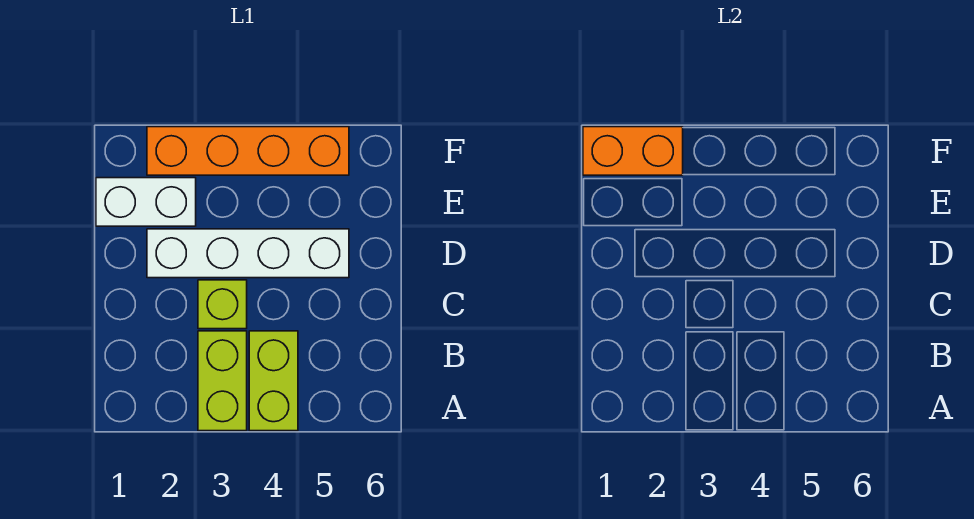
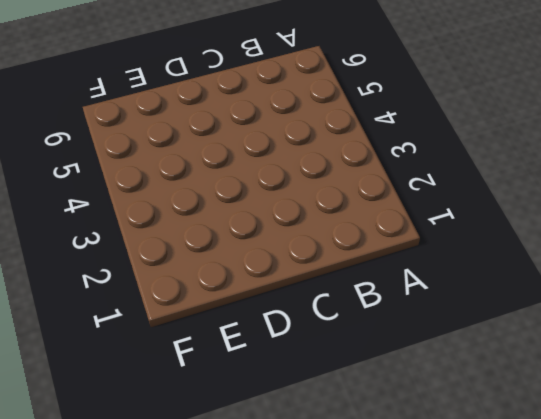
none -> lime brick A3:B3 level 1
none -> lime brick A4:B4 level 1

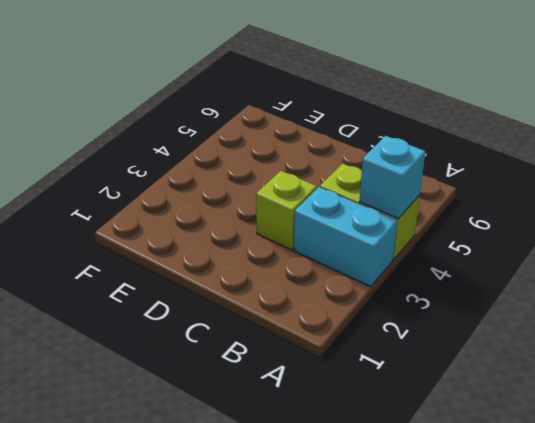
cyan brick A3:B3 level 1 -> lime brick A3:B3 level 1
cyan brick A4 level 2 -> none
none -> white brick D2:D5 level 1
none -> white brick E1:E2 level 1

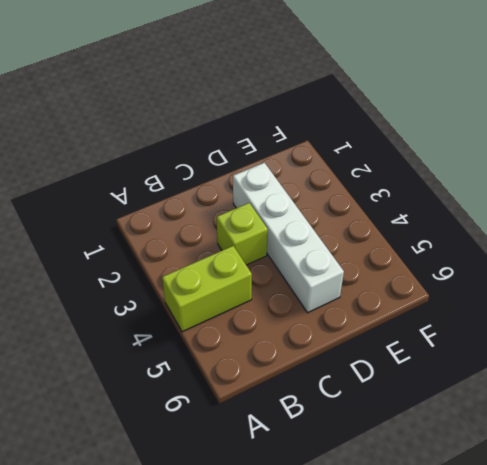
none -> lime brick A3:B3 level 1
none -> white brick E1:E2 level 1

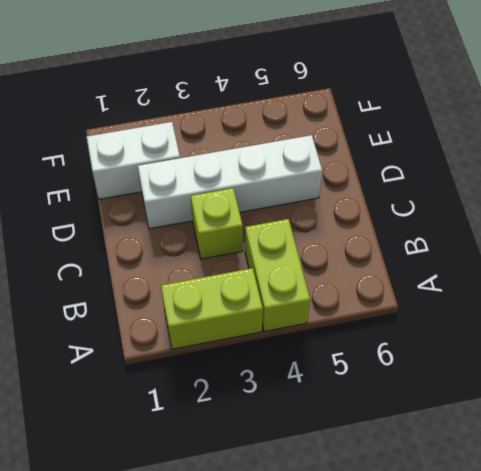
lime brick A2:A3 level 1 -> lime brick A3:B3 level 1
none -> orange brick F2:F5 level 1
none -> orange brick F1:F2 level 2

